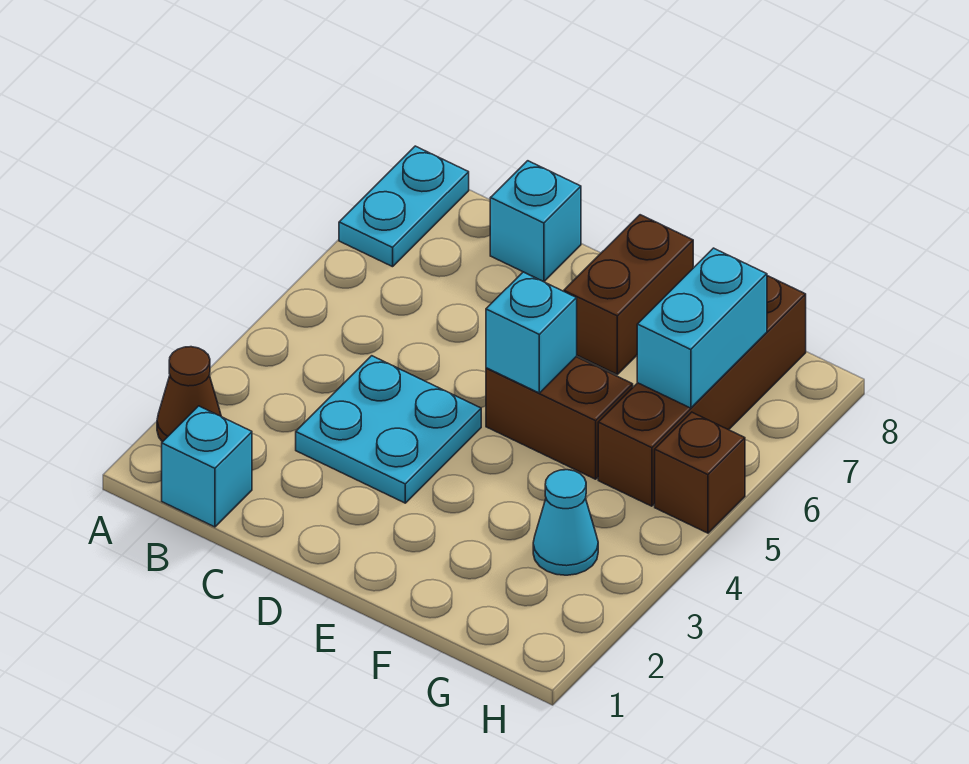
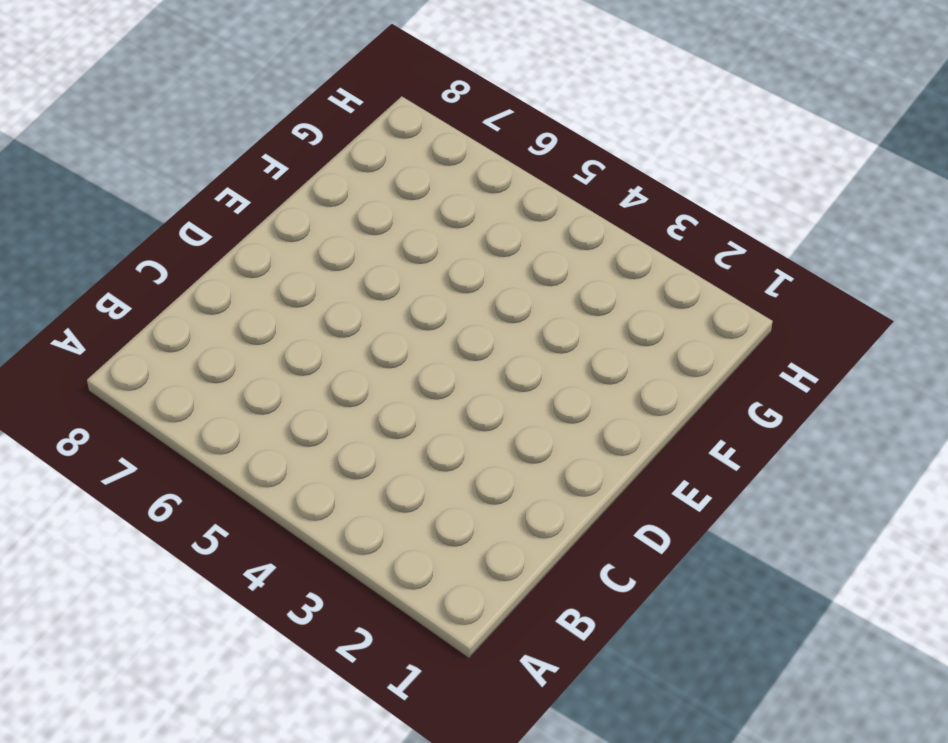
none -> brown cone A2 level 1
none -> cyan plate A7:A8 level 1
none -> cyan brick B1 level 1

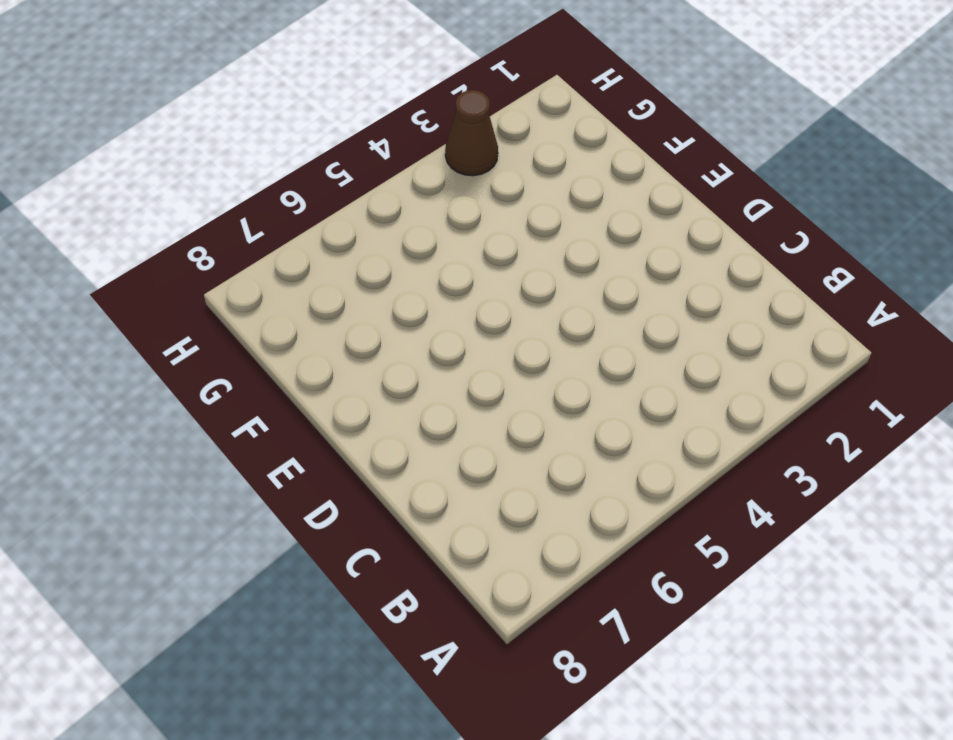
brown cone H3 level 1 -> brown cone A2 level 1
none -> cyan plate A7:A8 level 1
none -> cyan brick B1 level 1
none -> cyan plate C3:D4 level 1

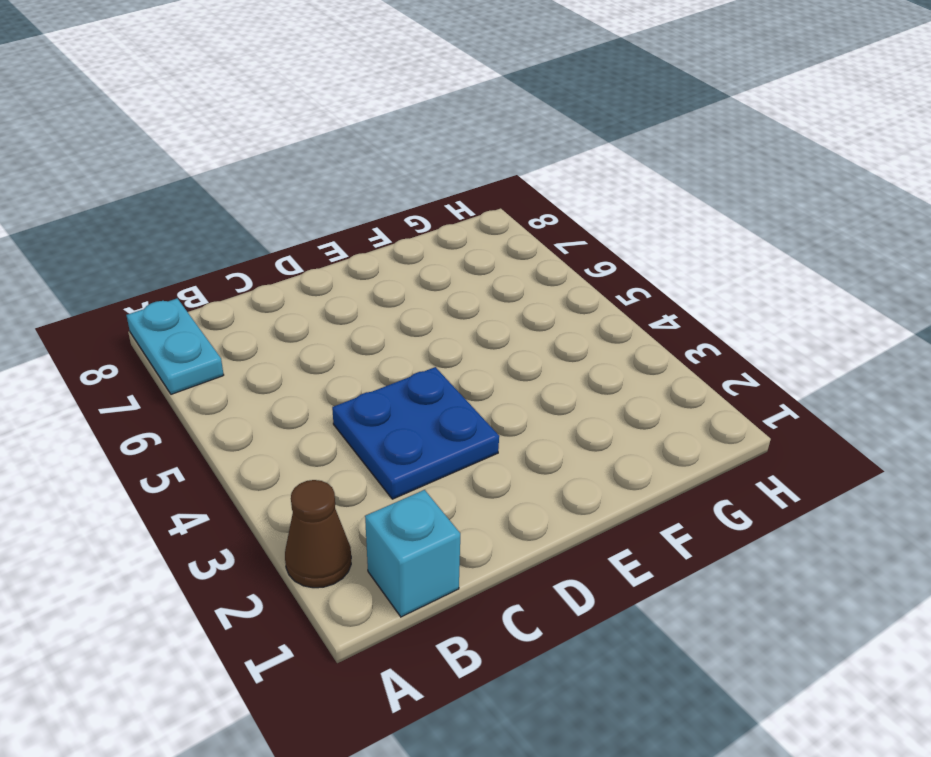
blue plate C3:D4 level 1 -> cyan plate C3:D4 level 1
none -> cyan brick C8 level 1
none -> brown brick E5:F5 level 1
none -> brown brick E7:E8 level 1

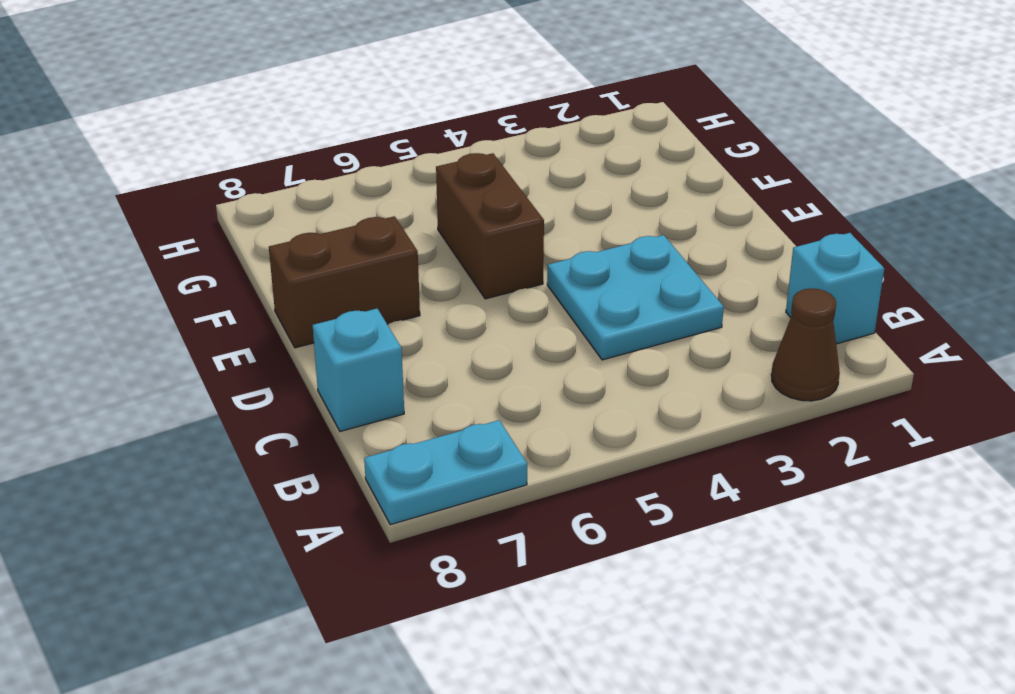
none -> cyan cone G3 level 1
none -> brown brick G5:G8 level 1
none -> brown brick H5 level 1

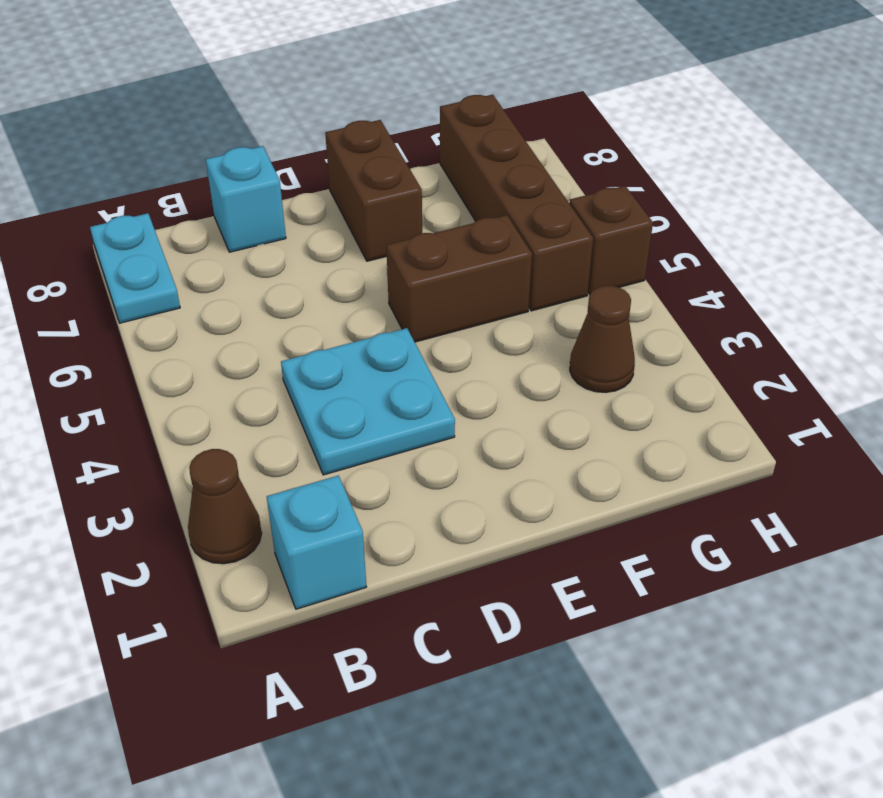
brown cone G3 level 1 -> cyan cone G3 level 1
none -> cyan brick E5 level 2
none -> cyan brick G6:G7 level 2

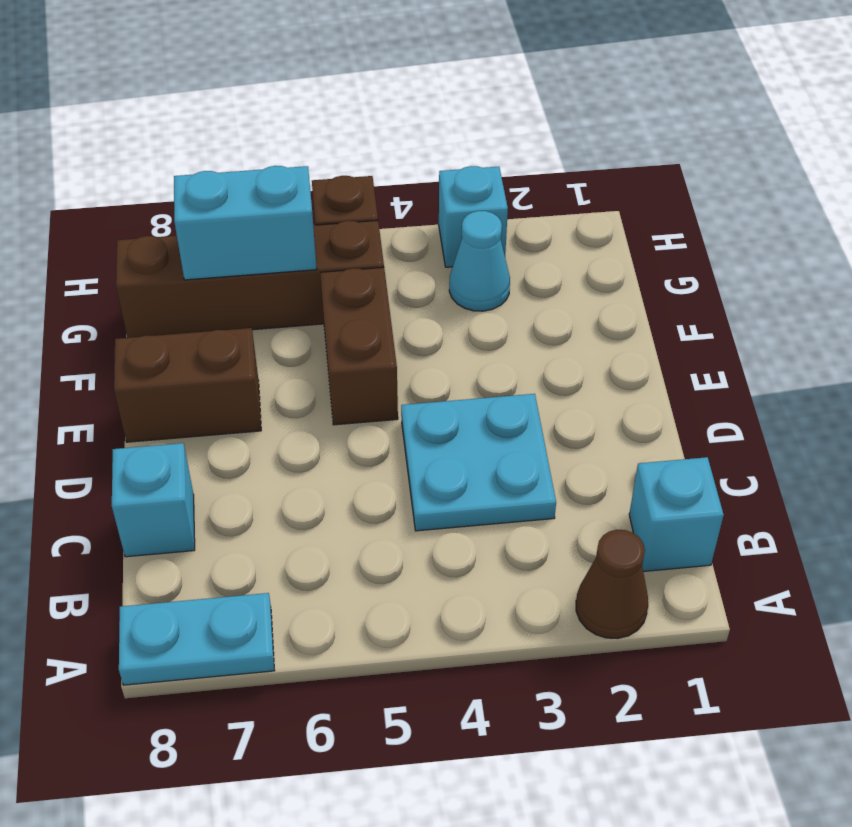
cyan brick H3 level 1 -> cyan brick E5 level 2

